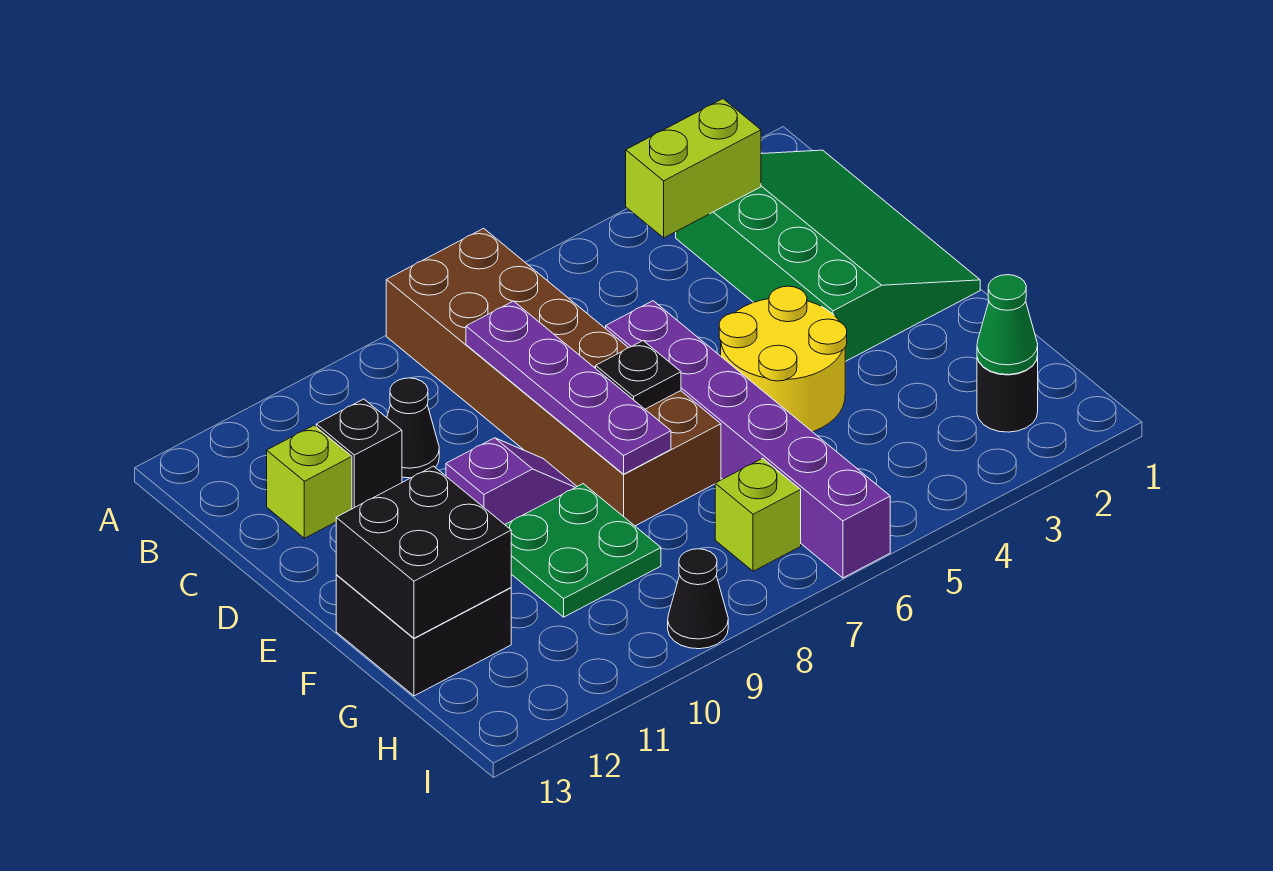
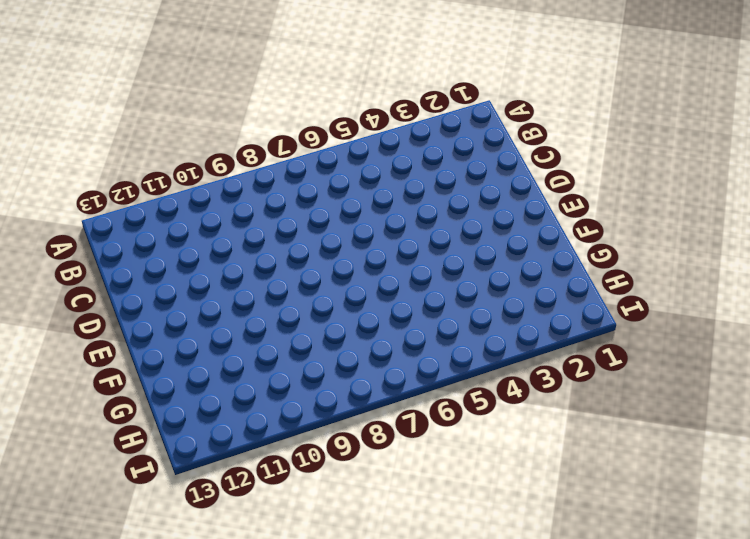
none -> brown brick A7:F8 level 1
none -> green slope B1:E3 level 1 top 3
none -> black cone C10 level 1

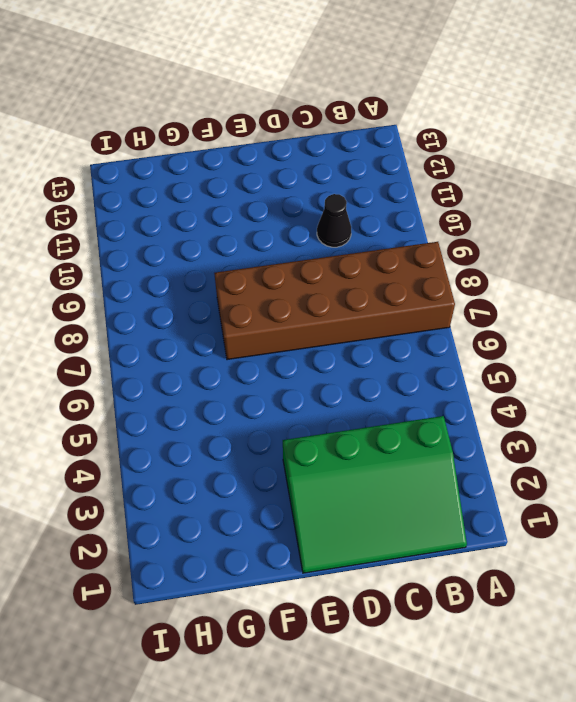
none -> black brick C11 level 1
none -> lime brick C12 level 1
none -> purple brick D6:I6 level 1

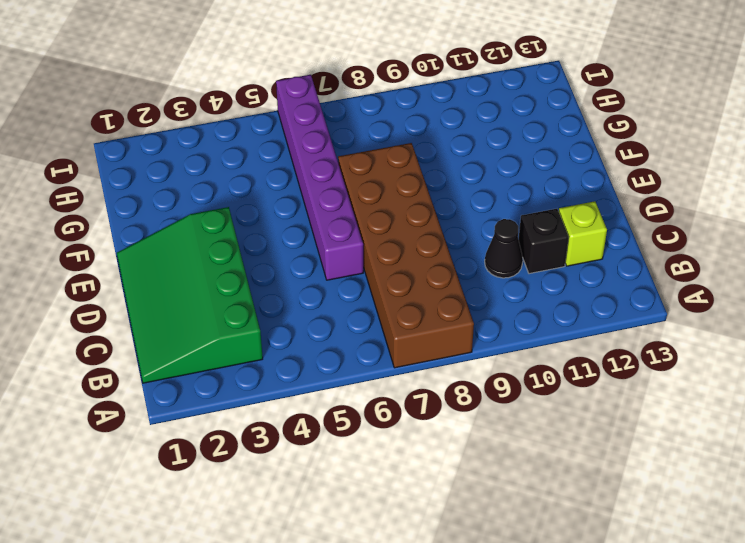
none -> yellow round brick E4:F5 level 1
none -> purple slope E9:E10 level 1 top 10
none -> green plate F9:G10 level 1

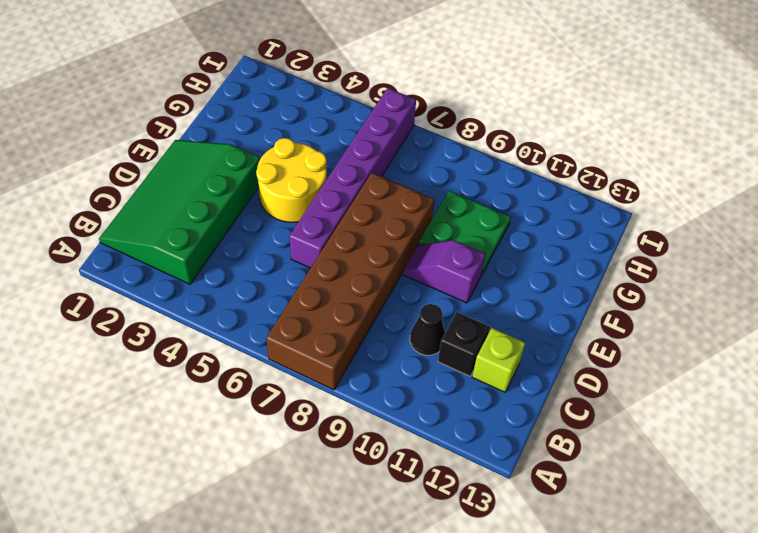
none -> black brick F12:G13 level 1
none -> black round brick H2 level 1
none -> lime brick H7 level 1

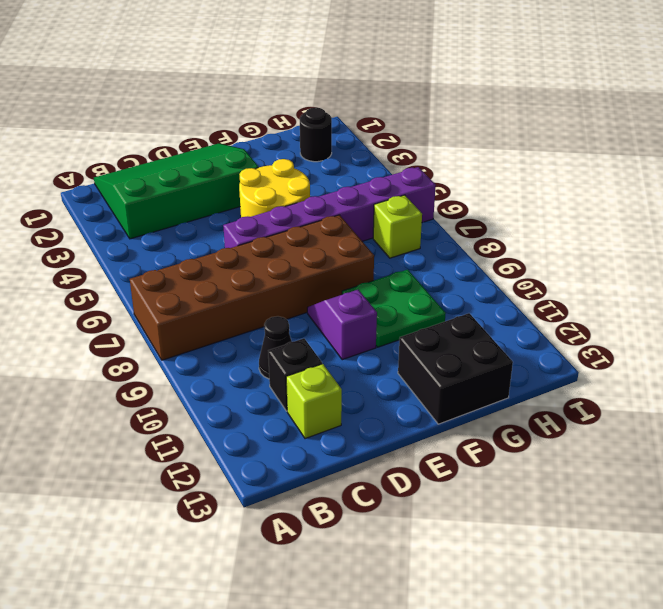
none -> black cone I9 level 1
none -> lime brick B3:B4 level 2
none -> purple plate C8:F8 level 2

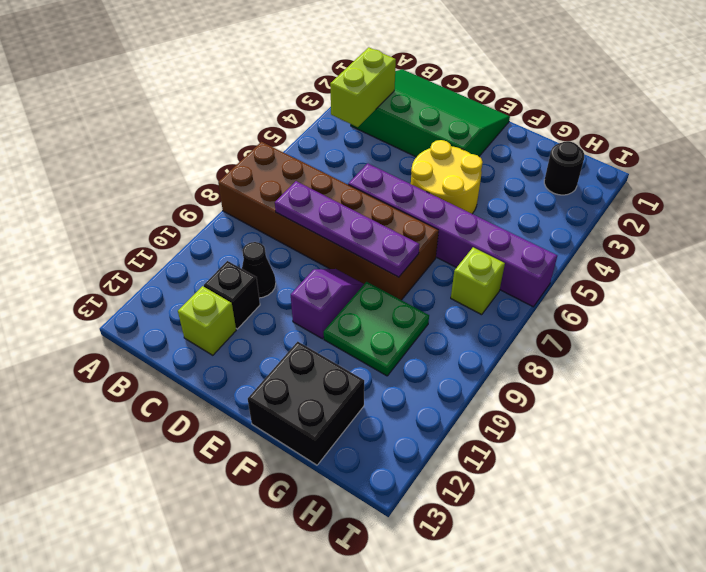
none -> black cone I9 level 1
none -> black plate E7 level 2
none -> black brick F12:G13 level 2

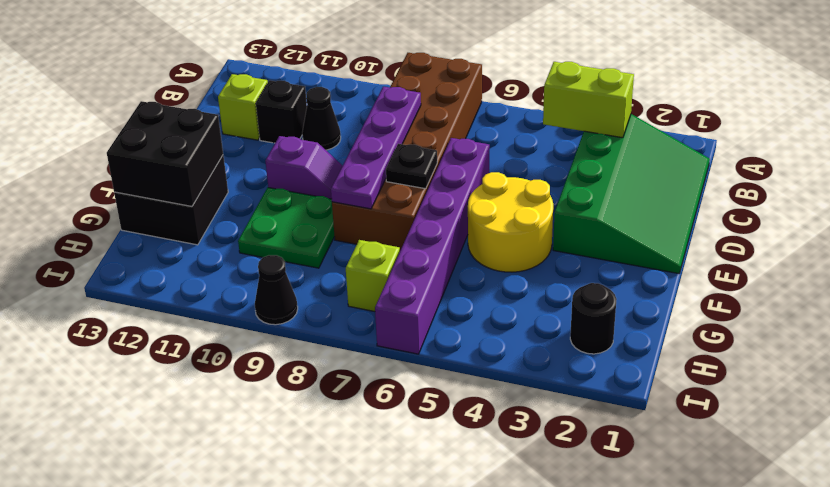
none -> green cone H2 level 2

